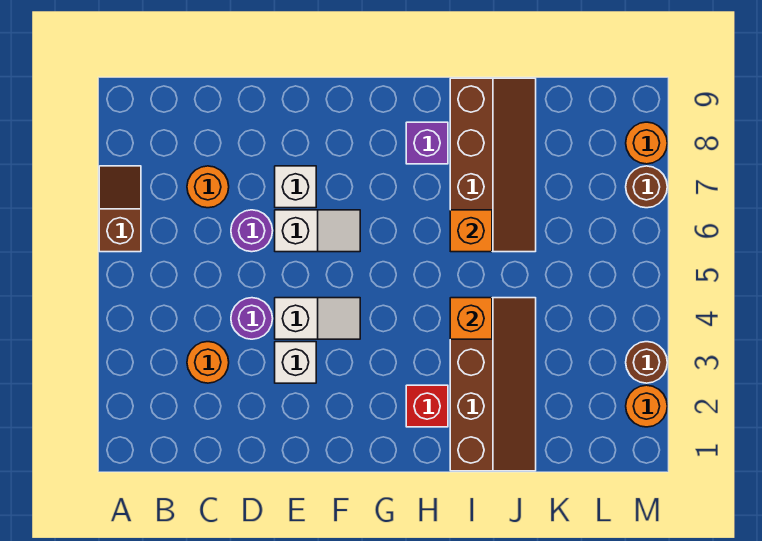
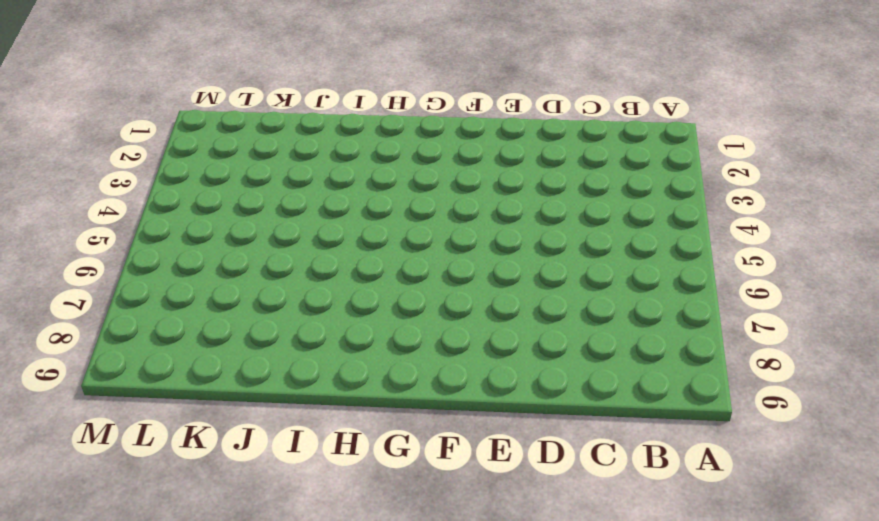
none -> brown slope A6:A7 level 1 top 6
none -> orange round brick C3 level 1
none -> orange round brick C7 level 1

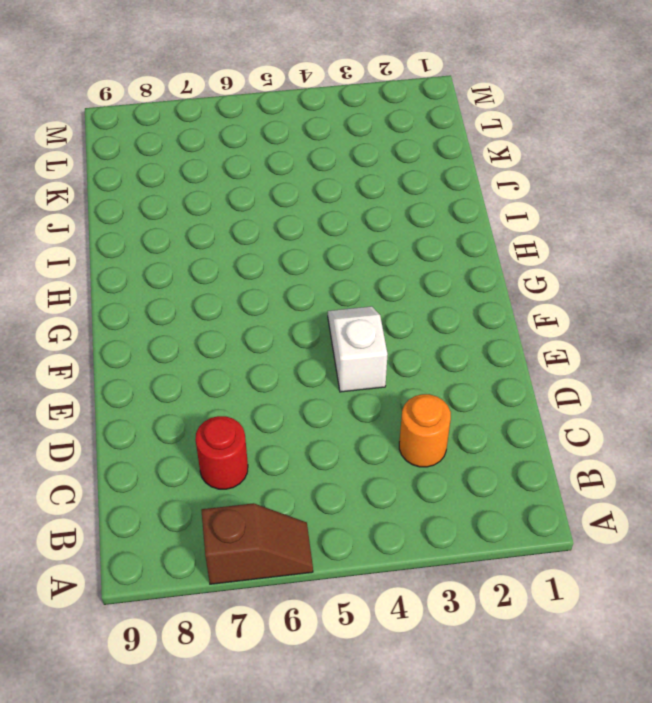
brown slope A6:A7 level 1 top 7 -> brown slope A6:A7 level 1 top 6
red round brick C7 level 1 -> orange round brick C7 level 1
none -> purple round brick D4 level 1
none -> purple round brick D6 level 1
none -> white brick E3 level 1

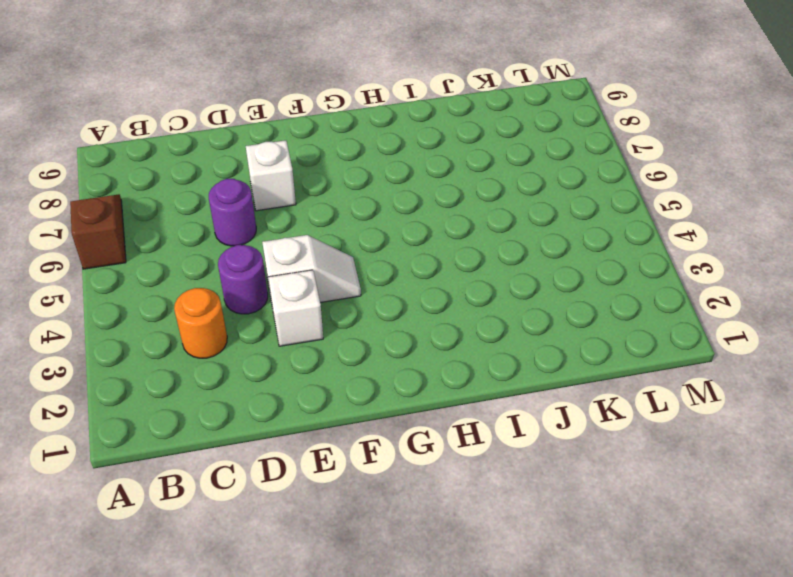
none -> orange round brick C7 level 1
none -> white slope E6:F6 level 1 top E
none -> red brick H2 level 1

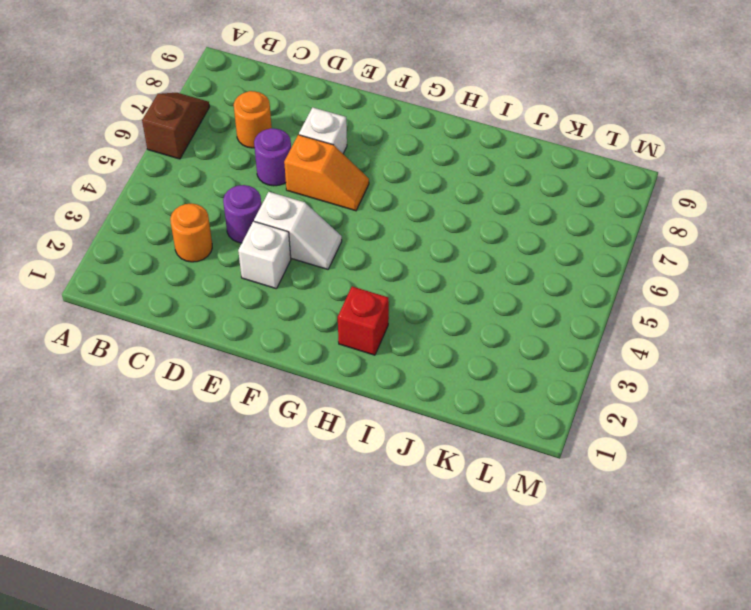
orange slope E6:F6 level 1 top E -> white slope E6:F6 level 1 top E
none -> purple brick H8 level 1
none -> brown slope I1:J4 level 1 top I
none -> brown slope I6:J9 level 1 top I

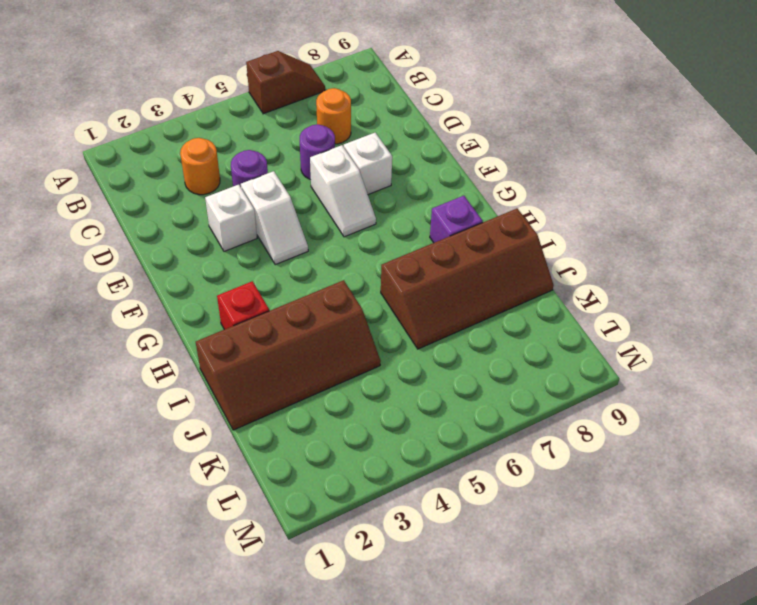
none -> orange round brick M2 level 1
none -> brown round brick M3 level 1
none -> brown round brick M7 level 1

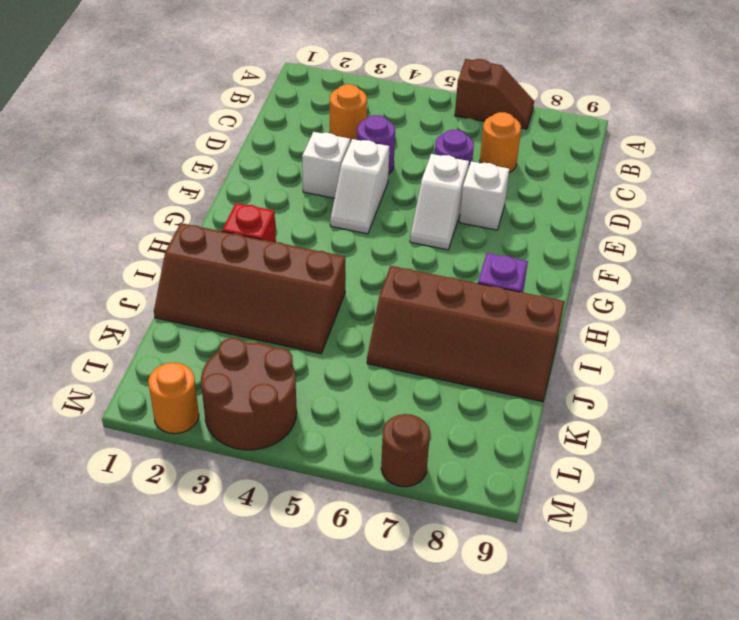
brown round brick L3:M4 level 1 -> brown round brick M3 level 1
none -> orange round brick M8 level 1
none -> orange brick I4 level 2
none -> orange brick I6 level 2

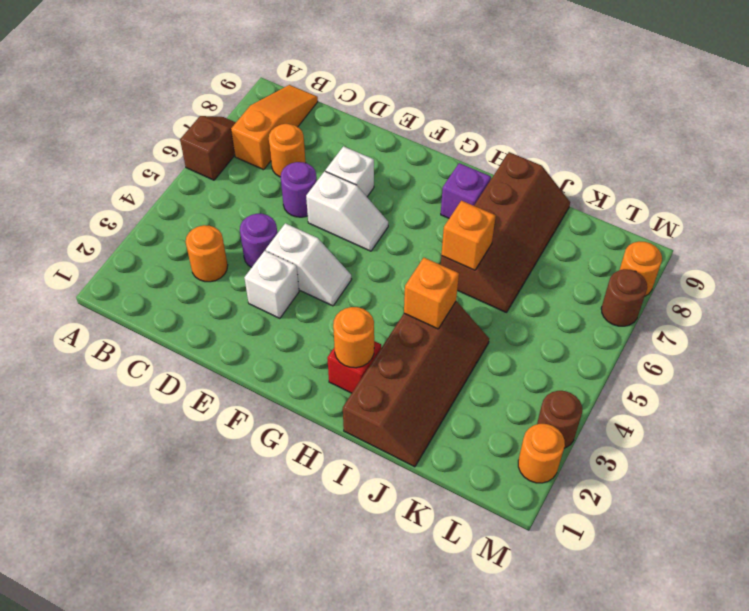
orange slope B7:B9 level 1 top 7 -> none
orange round brick H2 level 2 -> none

